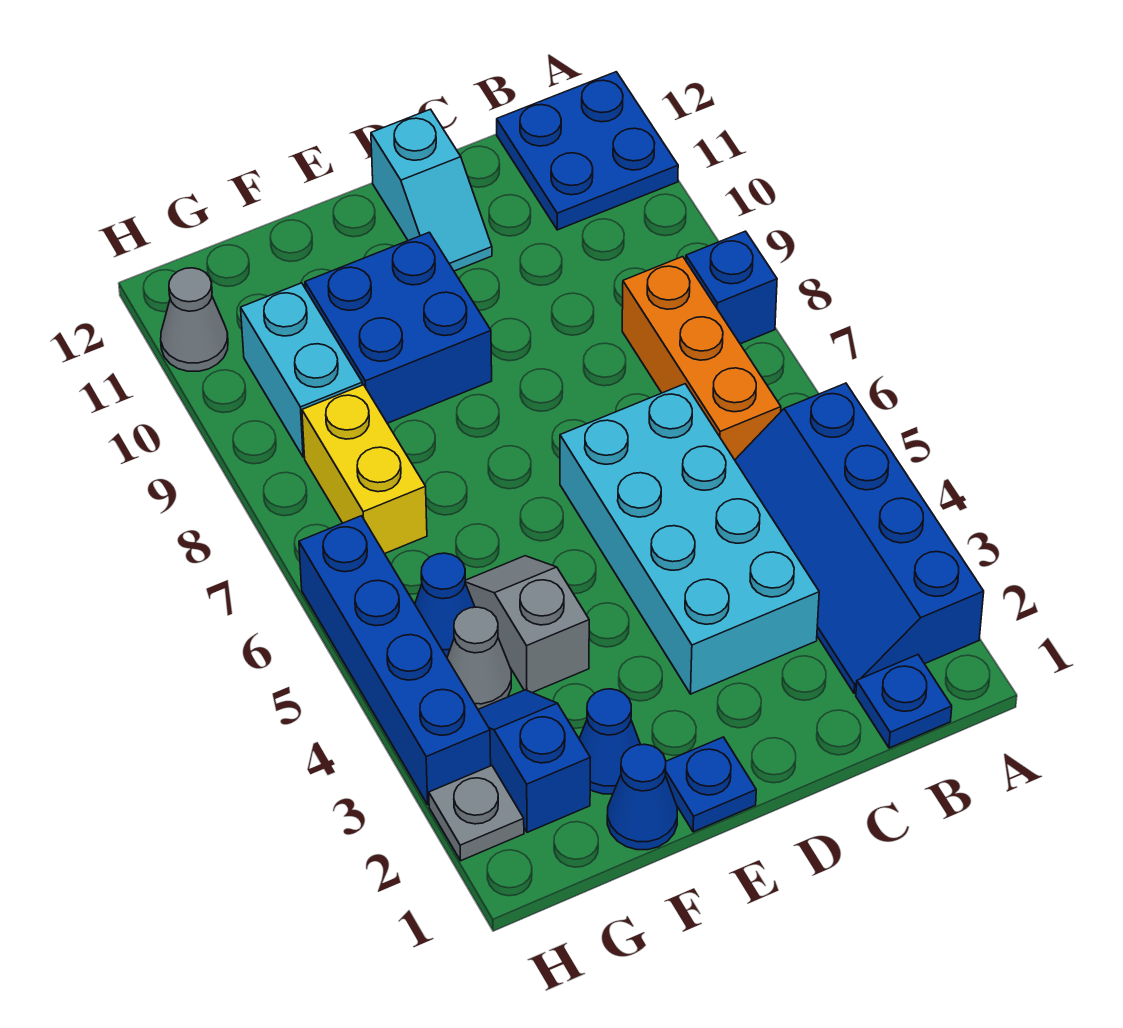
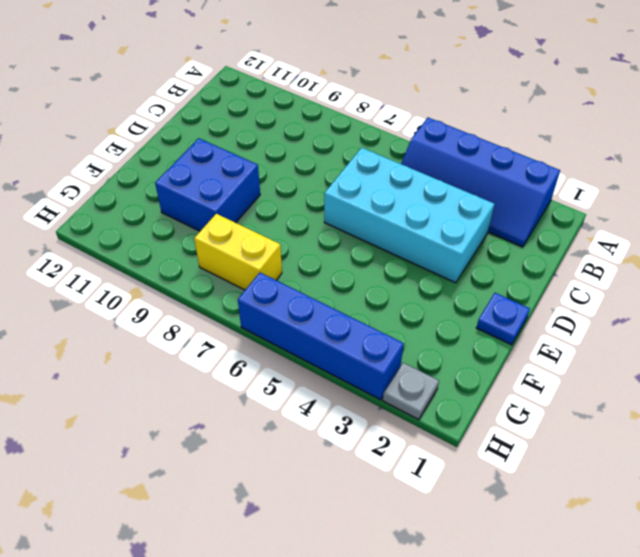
none -> blue brick A8 level 1
none -> blue plate A11:B12 level 1
none -> blue plate B1 level 1

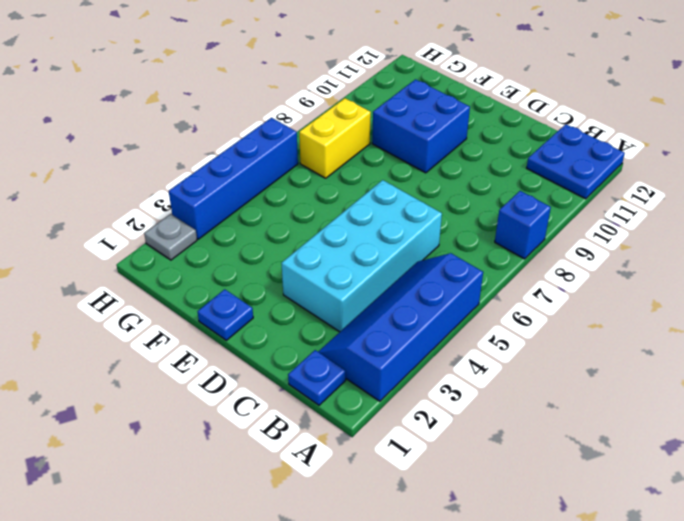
none -> orange brick B6:B8 level 1
none -> cyan slope D11:D12 level 1 top 12
none -> blue cone F1 level 1

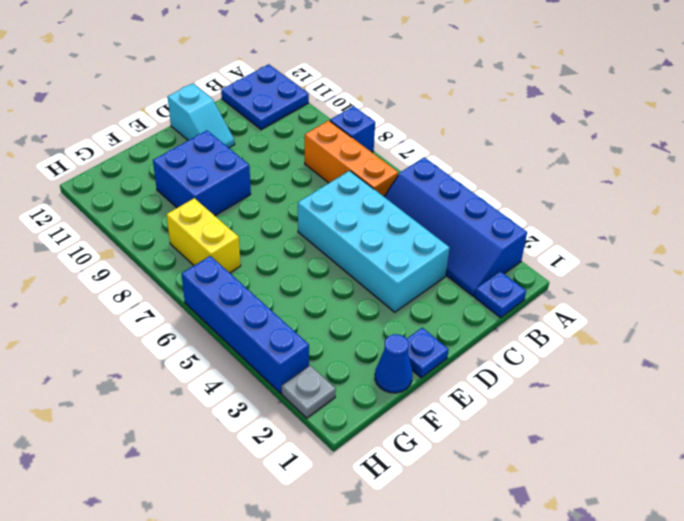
none -> blue cone F2 level 1
none -> grey slope F4:F5 level 1 top 4
none -> blue slope G2:G3 level 1 top 2

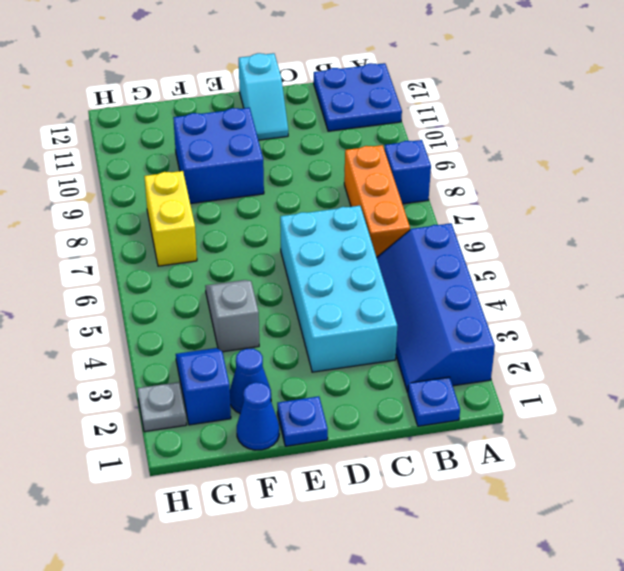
none -> grey cone G4 level 1
none -> blue cone G5 level 1
none -> cyan brick G9:G10 level 1

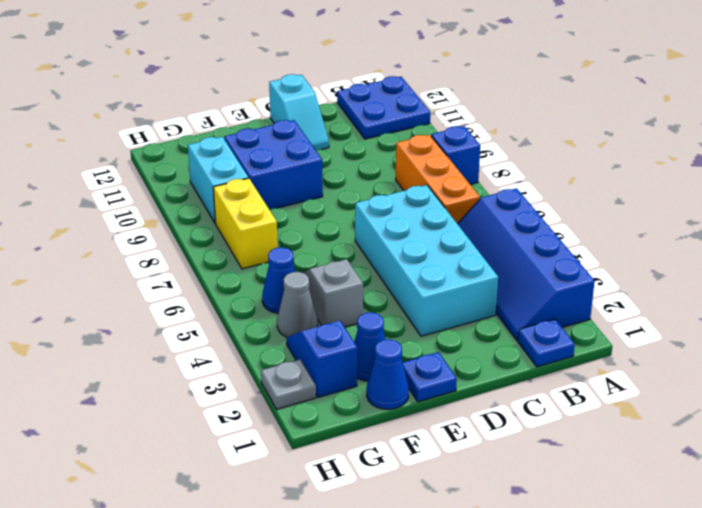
none -> blue brick H3:H6 level 1
none -> grey cone H11 level 1

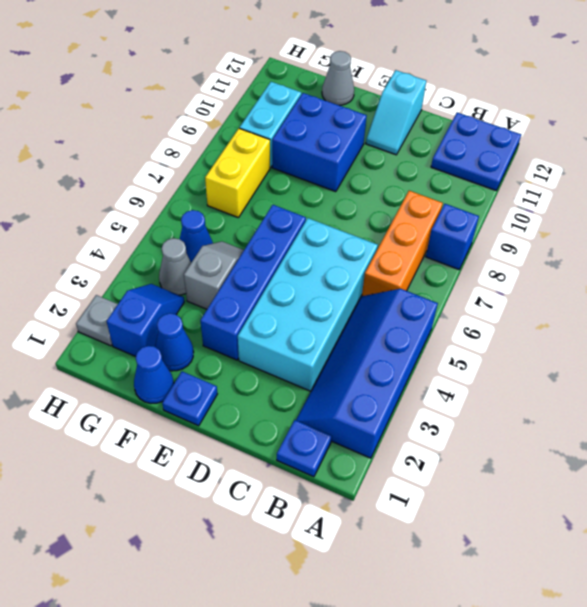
blue brick E3:E6 level 1 -> blue brick H3:H6 level 1
grey cone F12 level 1 -> grey cone H11 level 1

